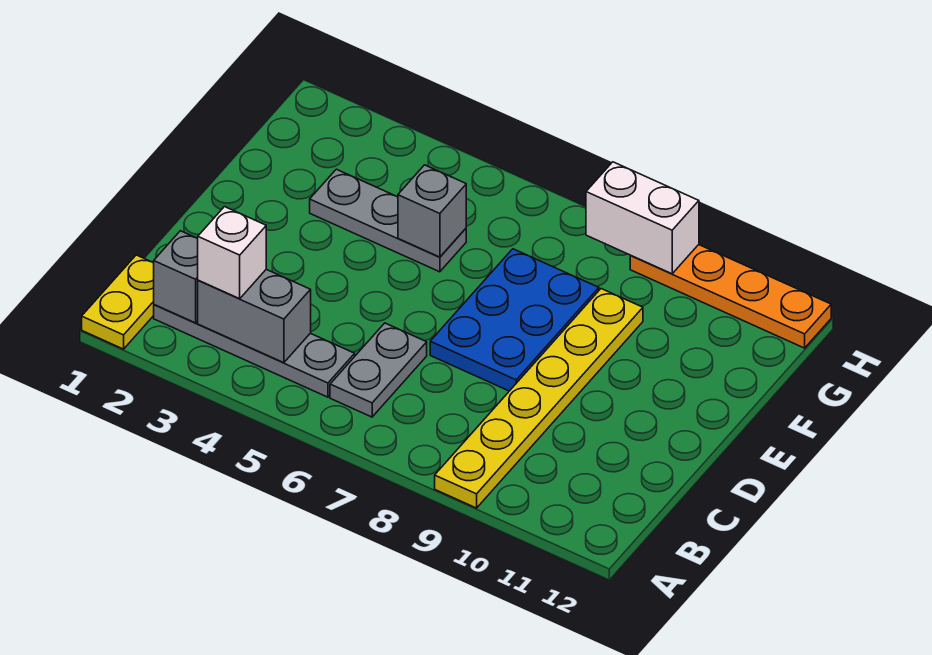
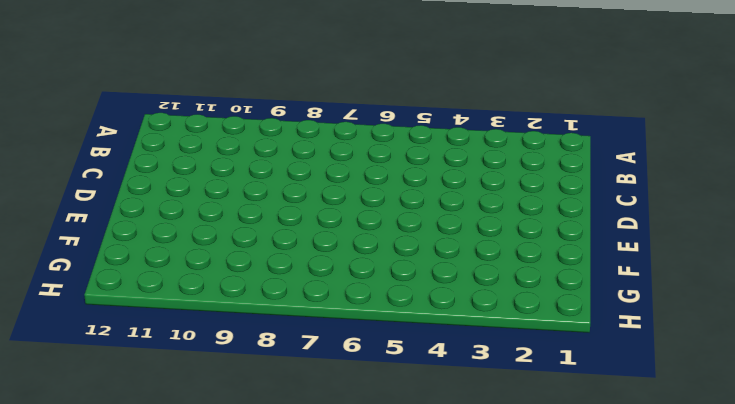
none -> yellow plate A1:B1 level 1
none -> yellow plate A9:F9 level 1
none -> grey plate B2:B5 level 1

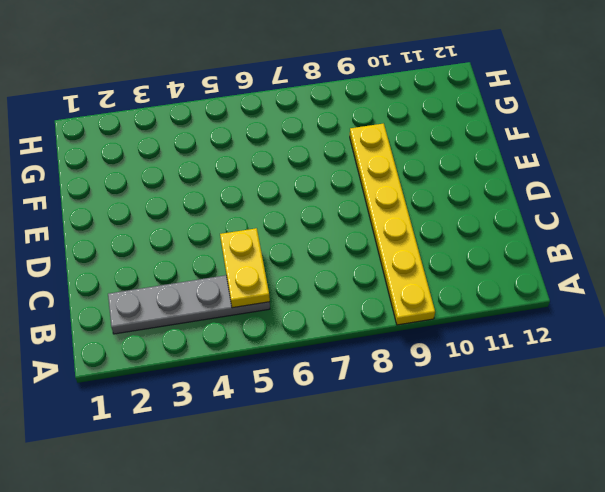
yellow plate B5:C5 level 2 -> yellow plate A1:B1 level 1
none -> grey plate B6:C6 level 1
none -> blue plate D7:F8 level 1
none -> grey plate F3:F5 level 1

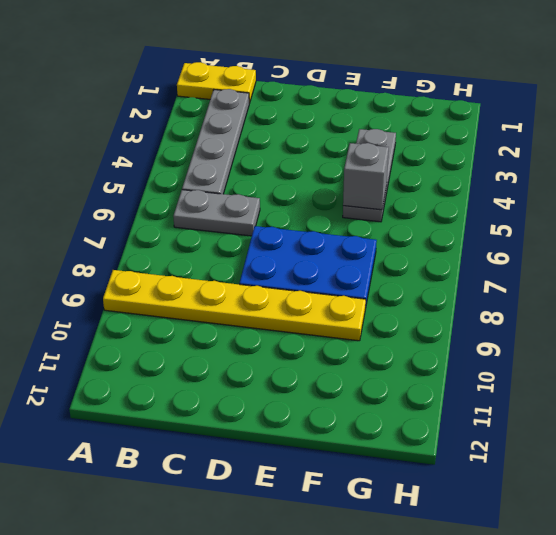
none -> orange plate H9:H12 level 1
none -> grey brick B2 level 2
none -> grey brick B3:B4 level 2

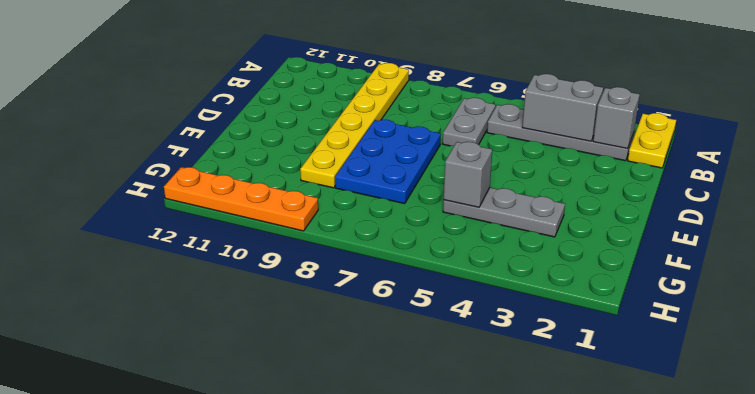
none -> white brick H8:H9 level 2
none -> white brick B3 level 3

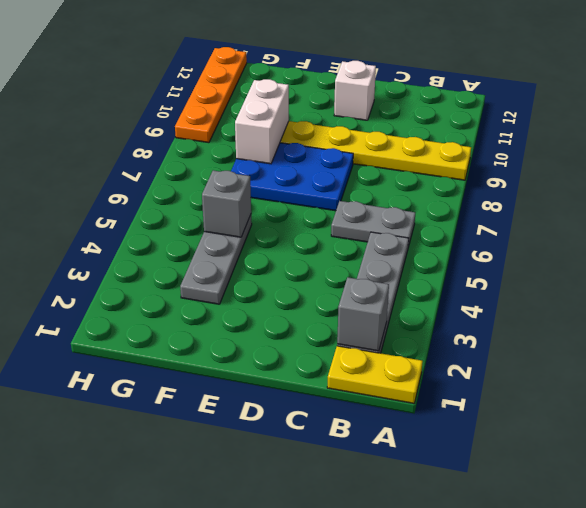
white brick D11 level 1 -> white brick B3 level 3
white brick F8:F9 level 2 -> white brick H8:H9 level 2
none -> grey brick B3:B4 level 2

